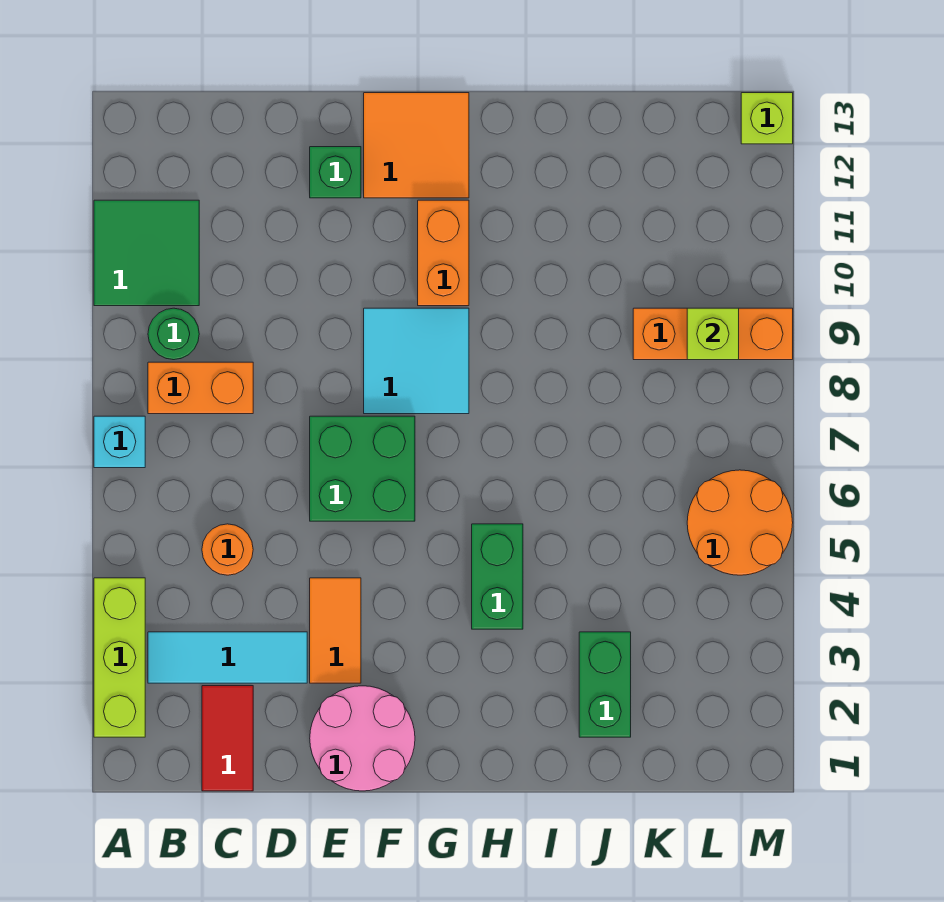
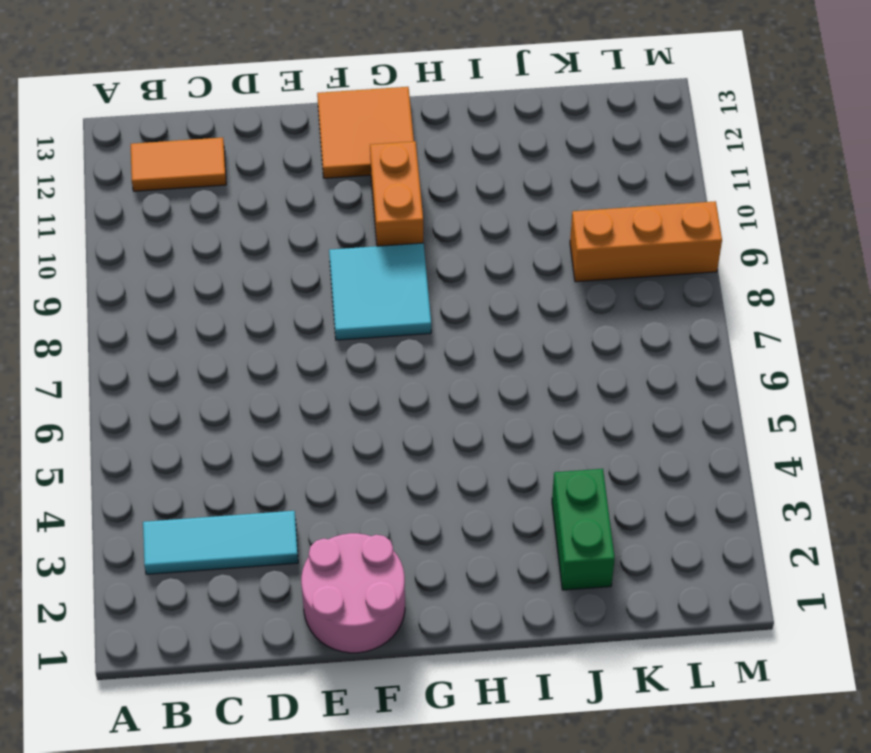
orange tile B12:C12 level 1 -> orange tile E3:E4 level 1
none -> lime brick A2:A4 level 1
none -> cyan brick A7 level 1
none -> green tile A10:B11 level 1

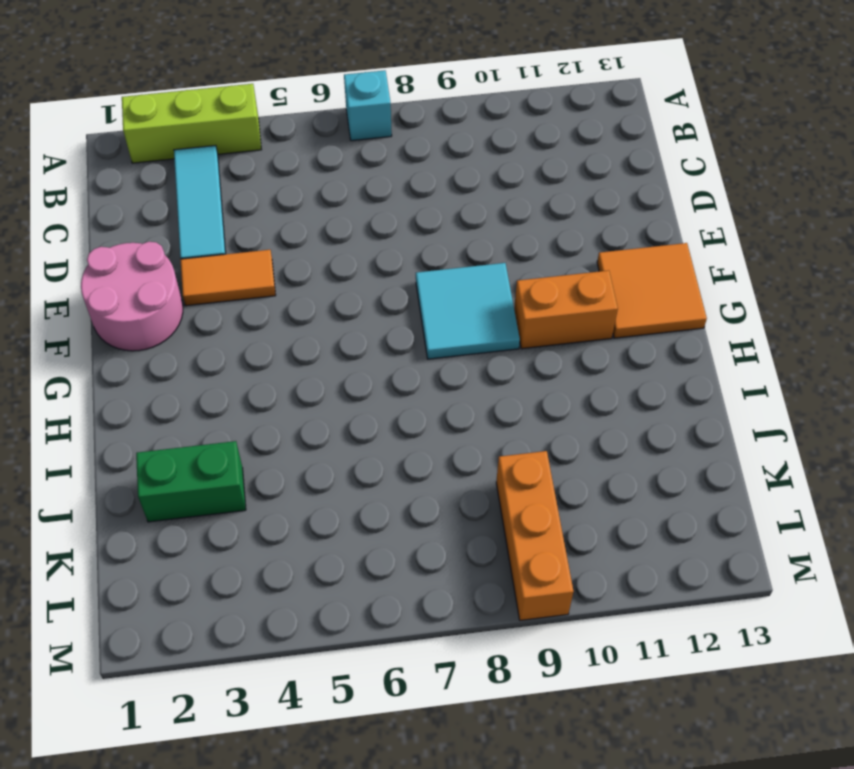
none -> green tile A10:B11 level 1
none -> orange brick B8:C8 level 1
none -> green round brick B9 level 1

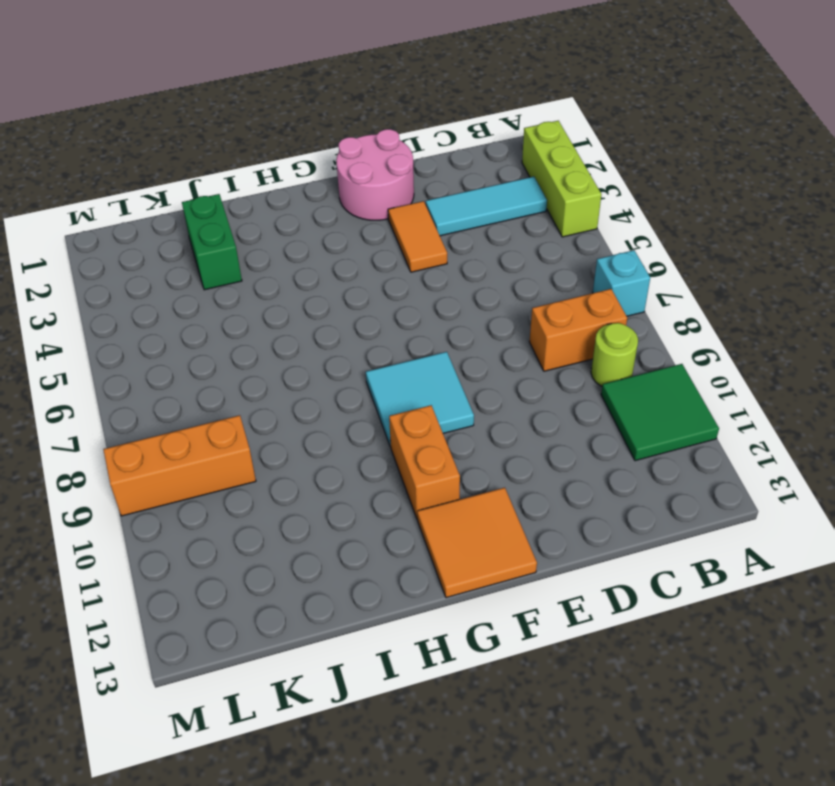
lime round brick B9 level 1 -> green round brick B9 level 1
none -> red tile C1:C2 level 1
none -> orange round brick C5 level 1
none -> green brick E6:F7 level 1

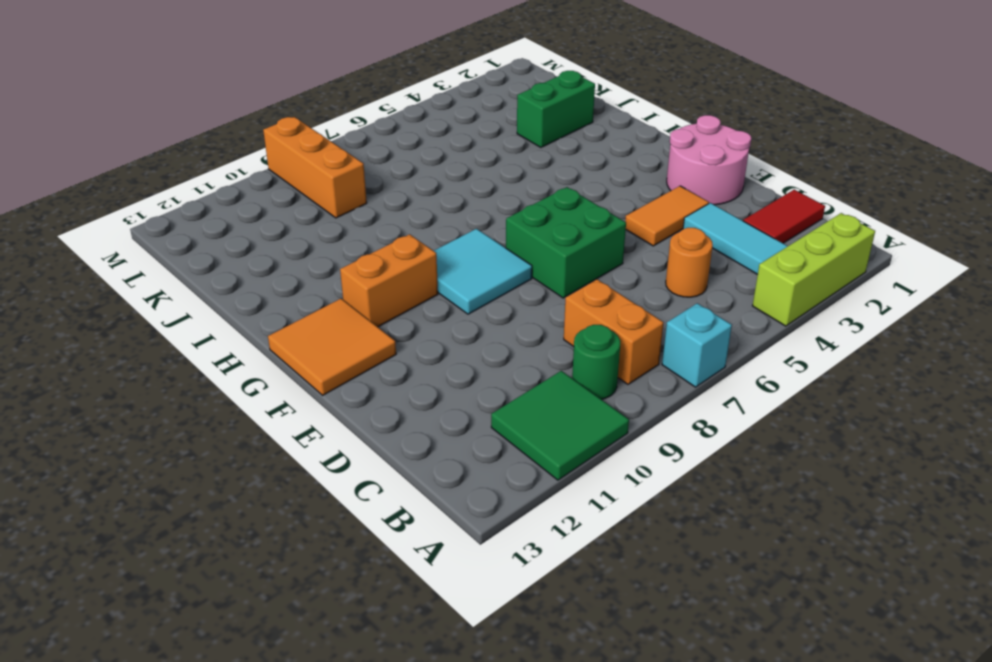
none -> green brick E12 level 1
none -> green brick H4:H5 level 1
none -> orange round brick L5:M6 level 1

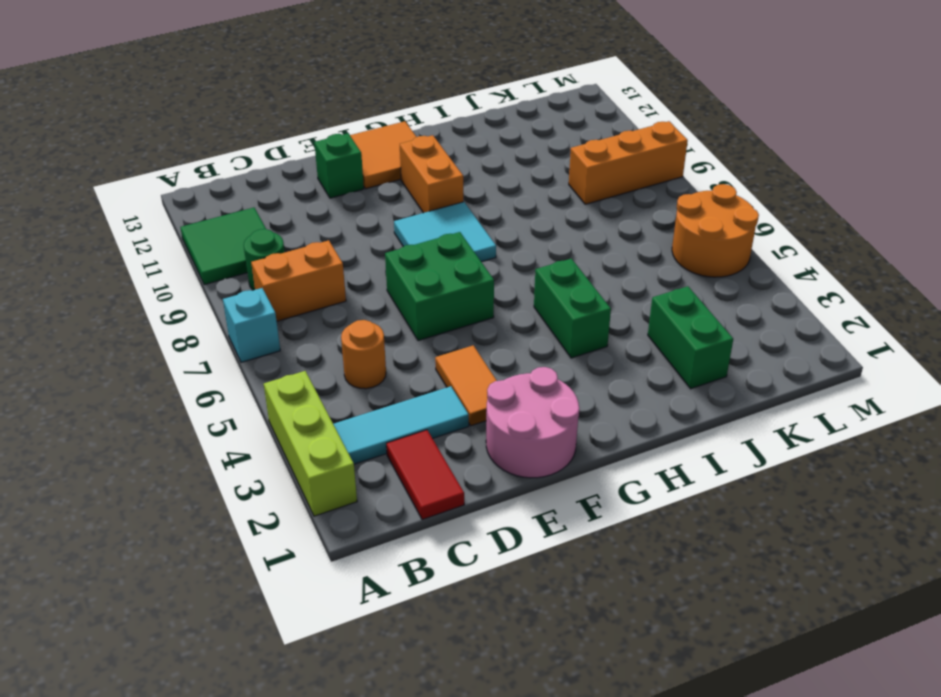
none -> lime brick M13 level 1
none -> lime brick L9 level 2

